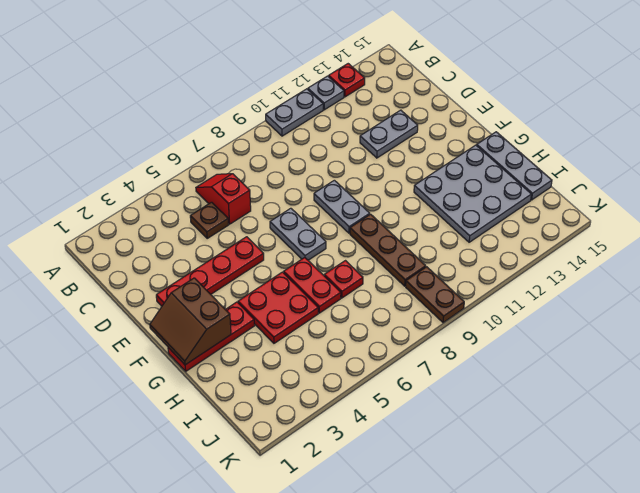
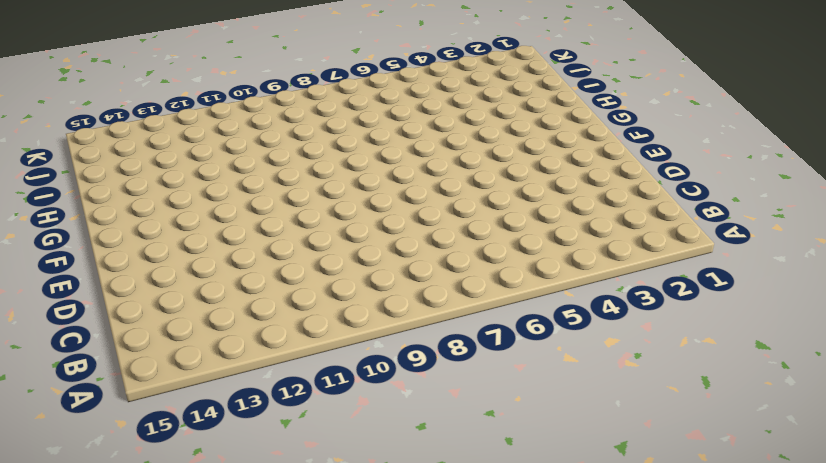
none -> grey plate A10:A11 level 1
none -> grey plate A12 level 1
none -> red plate A13 level 1

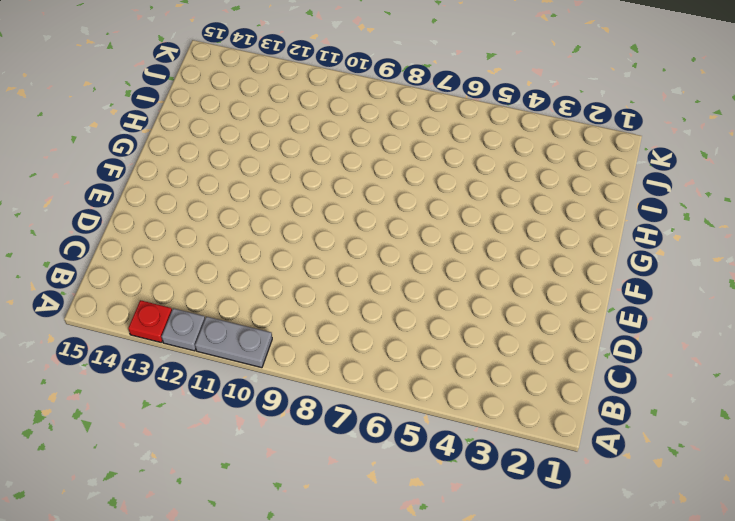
none -> red slope B6:C6 level 1 top C
none -> brown plate C5 level 1
none -> grey plate D12:D13 level 1

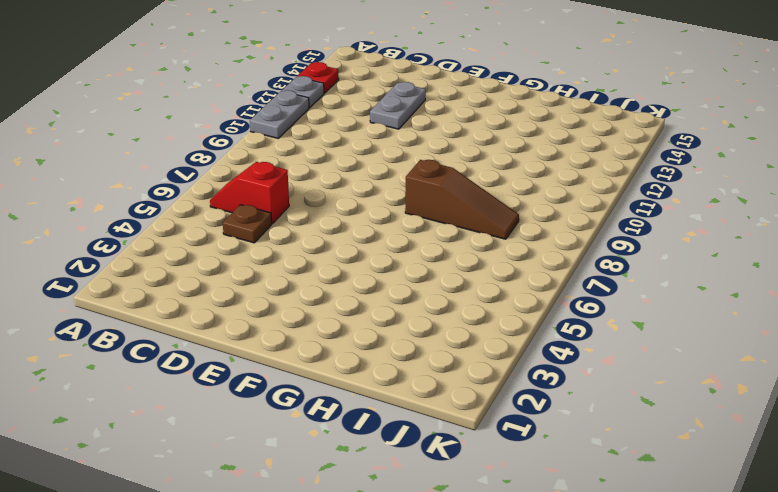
brown slope G8:I8 level 1 top G -> none
none -> red plate E2:E5 level 1
none -> grey plate E7:F7 level 1
none -> grey plate E9:F9 level 1

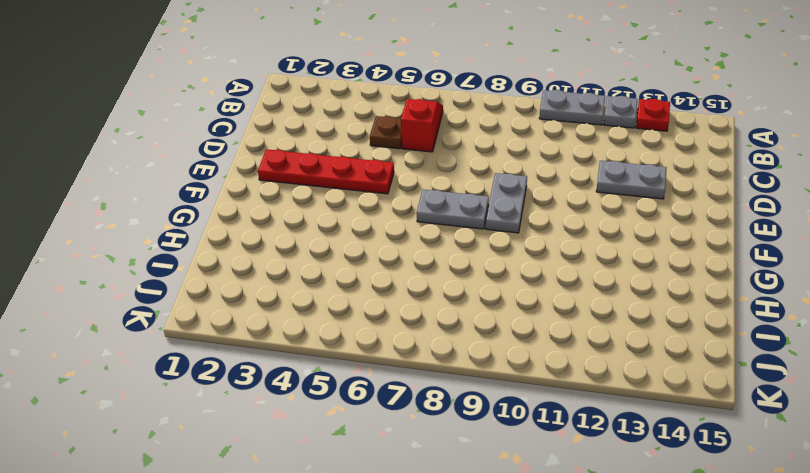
grey plate F7:F8 level 1 -> grey plate E7:F7 level 1
none -> red plate G1:G3 level 1
none -> red plate G4:H5 level 1
none -> red plate G6:H6 level 1

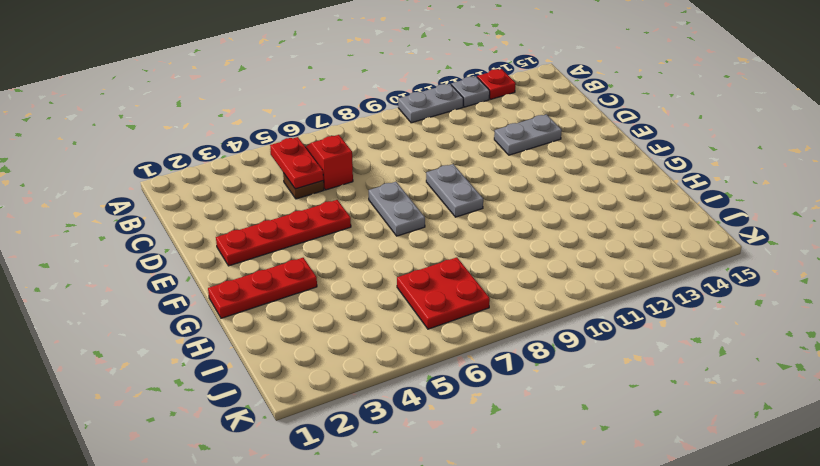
red plate B5:C5 level 2 -> red plate G6:H6 level 1
red plate I6:J7 level 1 -> red plate G4:H5 level 1
none -> brown plate G9:I9 level 1
none -> grey plate G12:I14 level 1
none -> grey plate G15:I15 level 1

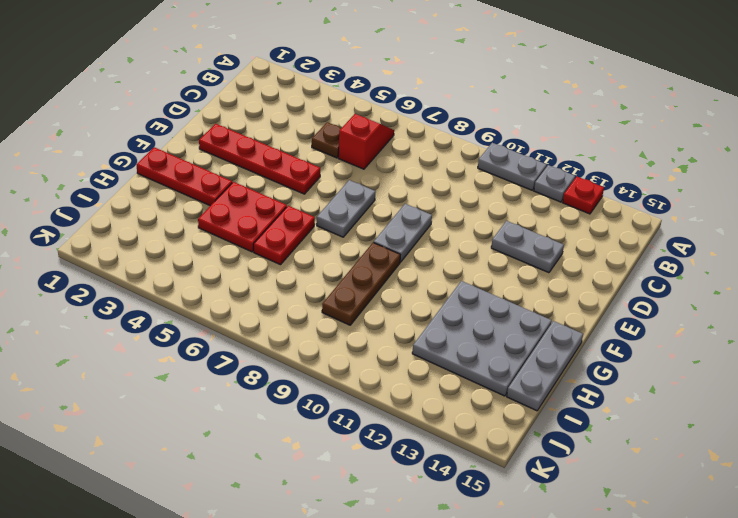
none -> red plate H7 level 1
none -> brown plate J9:K9 level 1
none -> brown slope F1:G2 level 2 top 2

